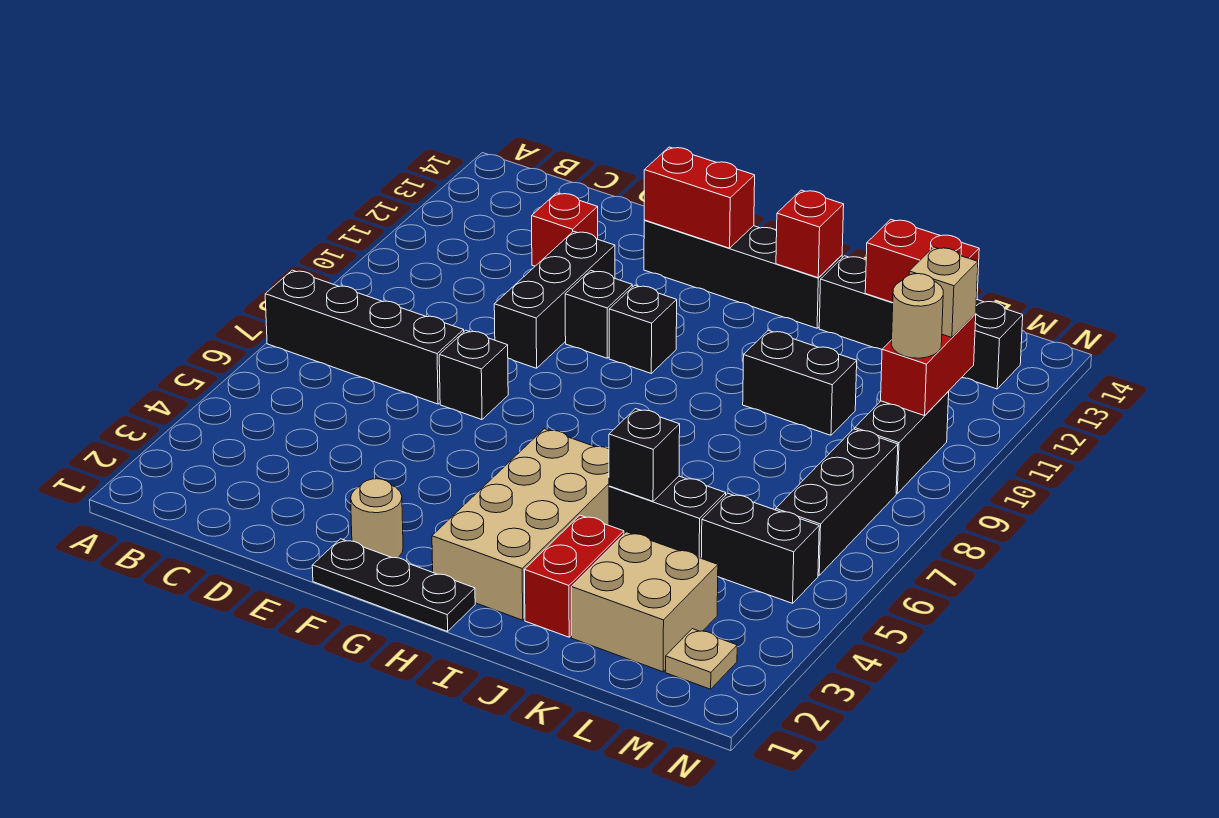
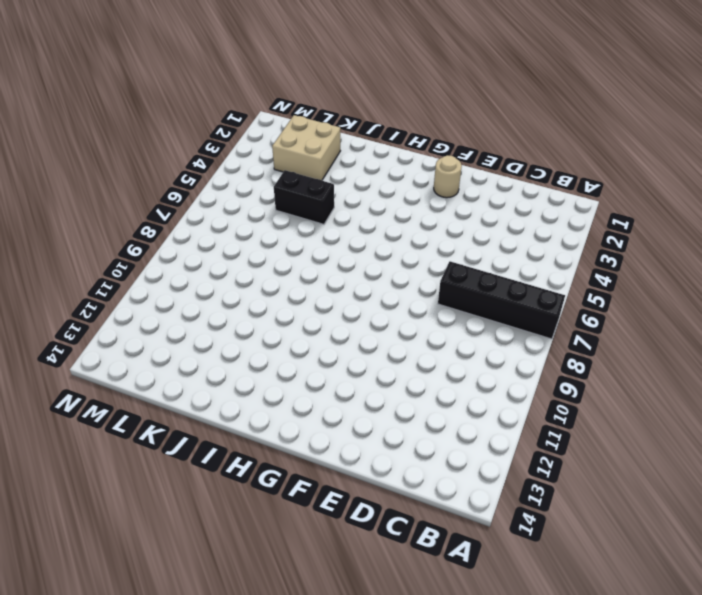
none -> red brick D12 level 1
none -> black brick E7 level 1
none -> black brick E9:E11 level 1

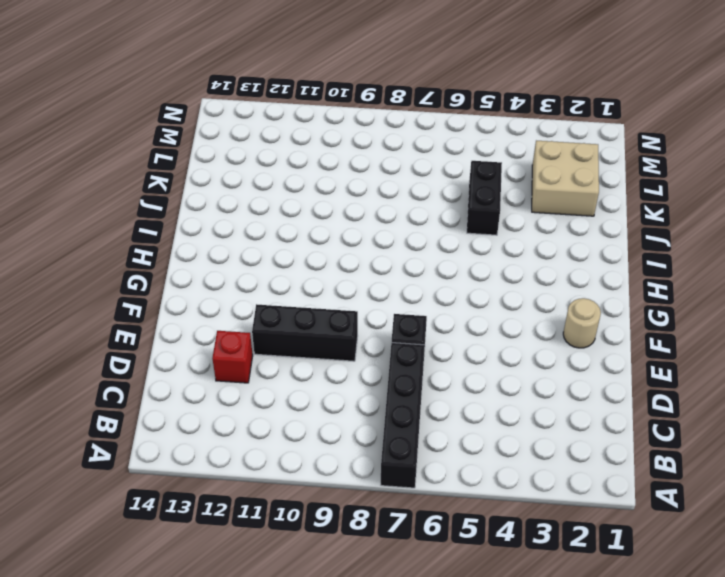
none -> black plate F1:H1 level 1
none -> black brick F10 level 1
none -> black brick F13:I13 level 1

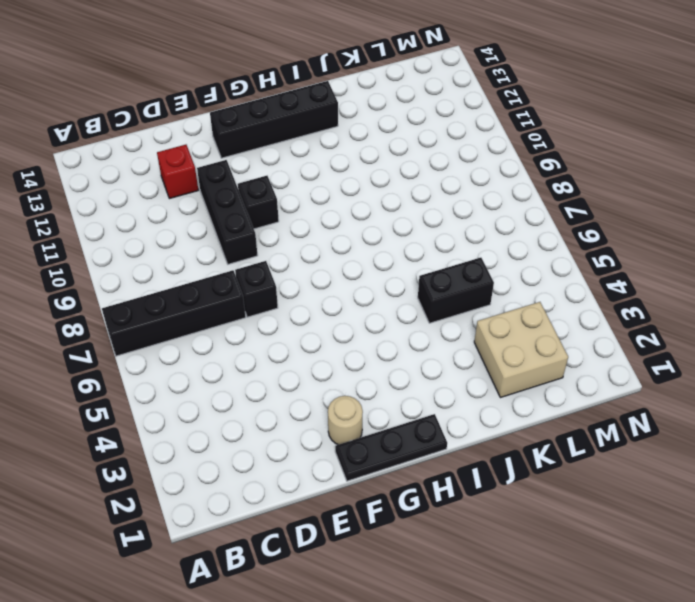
none -> black brick G10 level 1
none -> tan brick H2:I5 level 1
none -> red brick J2:J3 level 1

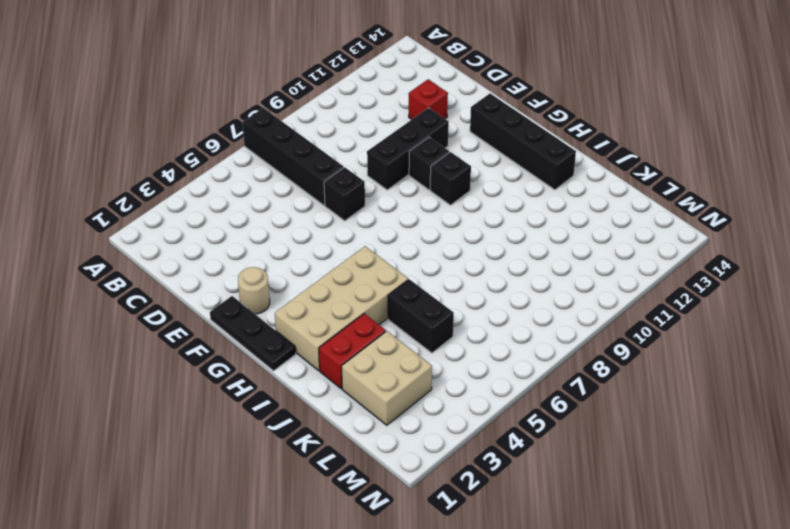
none -> black brick J10:K10 level 1
none -> black brick J13:M13 level 1
none -> black brick L5:M5 level 1

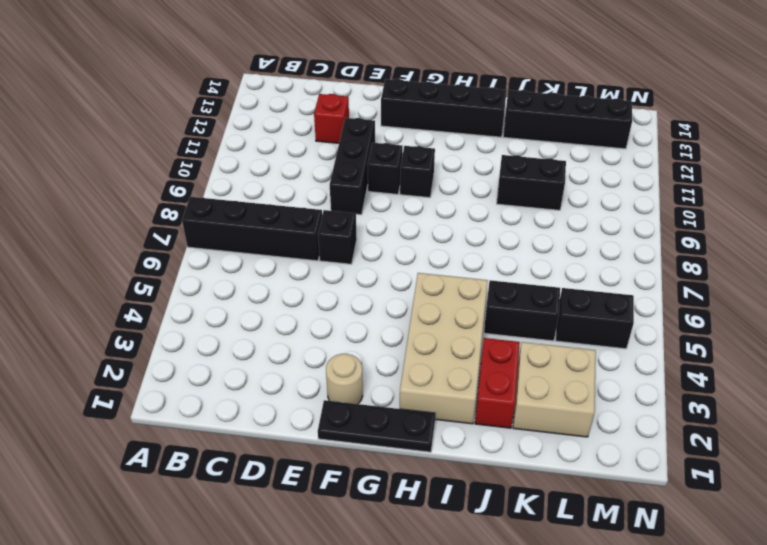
none -> tan plate M2 level 1
none -> black brick M6:M8 level 1
none -> black brick M9:M10 level 1

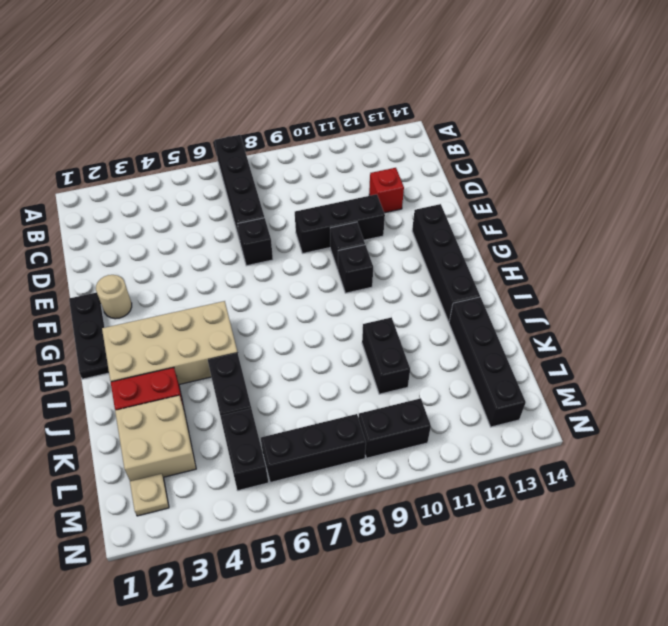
none -> red brick F13:G13 level 2
none -> red brick I13 level 2
none -> black brick J5 level 2

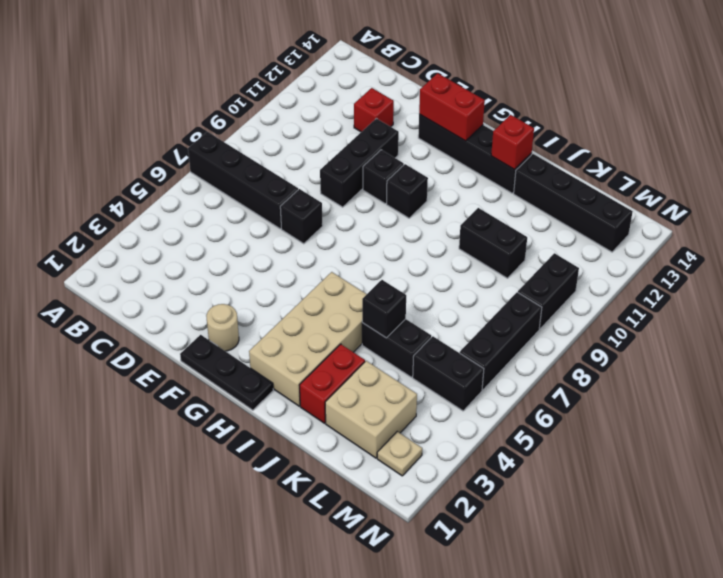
none -> red brick K13:L13 level 2
none -> red brick M10:M11 level 2
none -> tan round brick M10 level 3

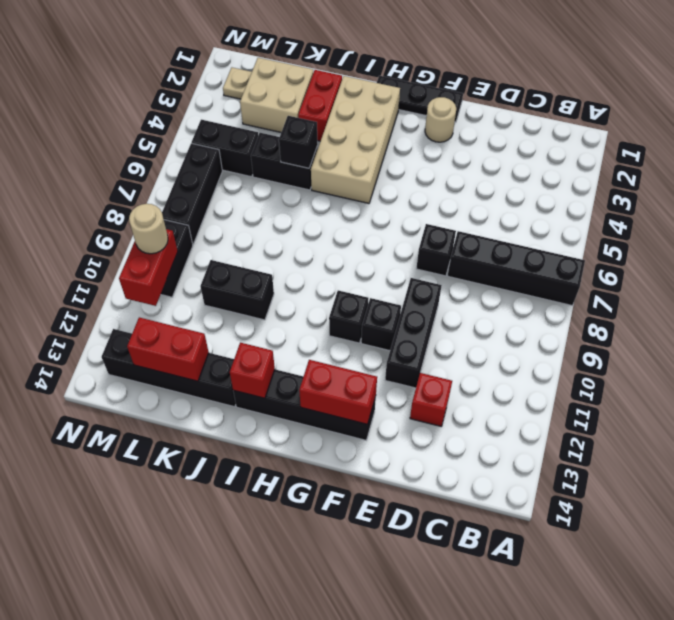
none -> tan brick M11 level 3

